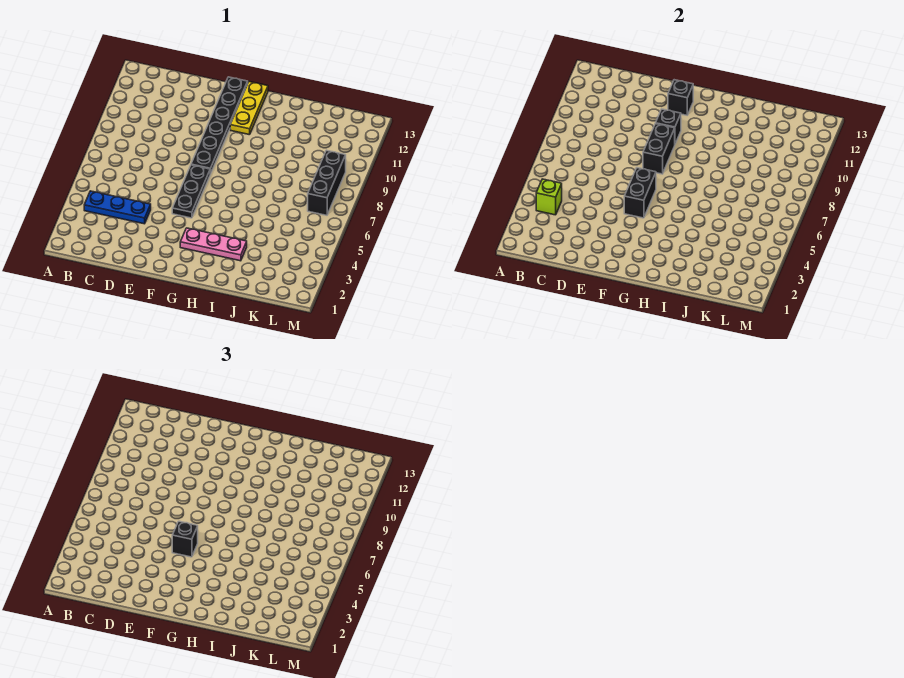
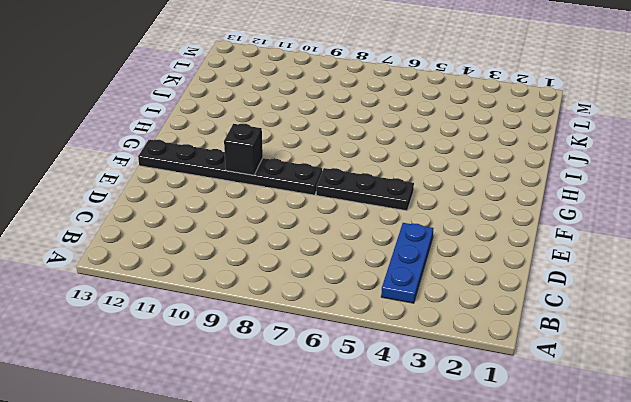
none -> pink plate G3:I3 level 1
none -> yellow plate G11:G13 level 1
none -> black brick L7:L9 level 1

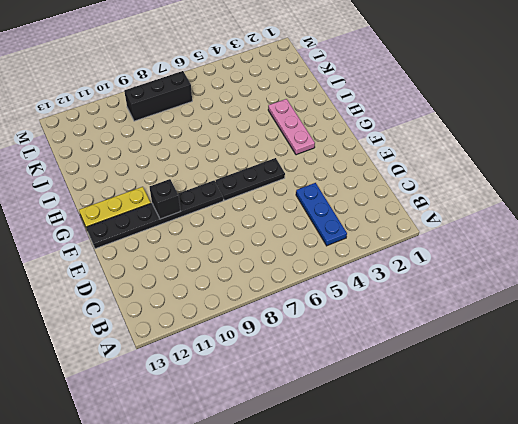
none -> lime brick B4 level 2
none -> black brick F5:F6 level 2
none -> black brick F8:F9 level 2

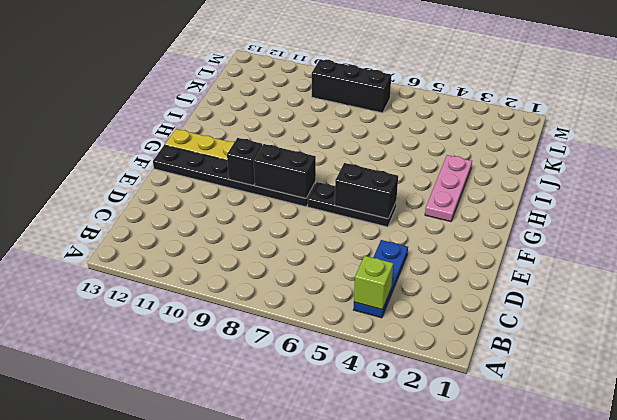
none -> black brick F12 level 2
none -> black brick F5 level 3

